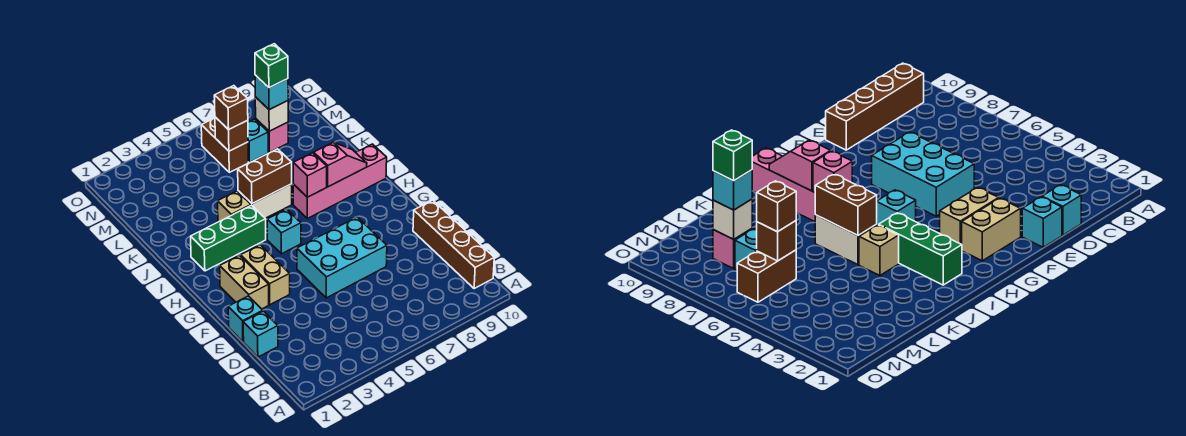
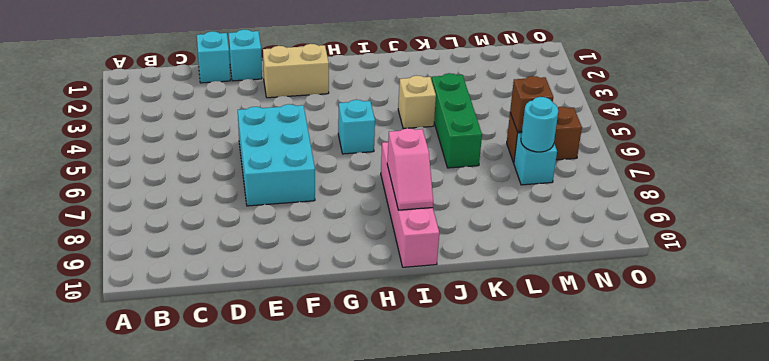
green brick K4:K6 level 1 -> green brick I2:I4 level 1
cyan round brick M7 level 2 -> none
none -> brown brick B10:E10 level 1
none -> tan brick F3:G3 level 1
none -> white brick J5:J6 level 1

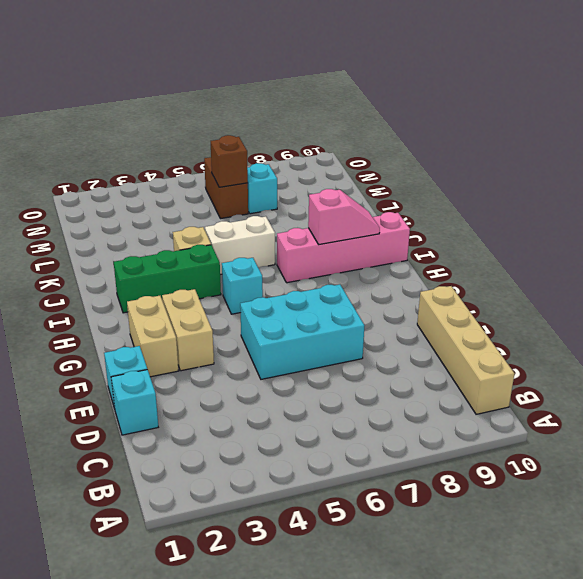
tan brick B10:E10 level 1 -> brown brick B10:E10 level 1
none -> pink brick M8 level 1
none -> pink brick I7 level 2
none -> brown brick J5:J6 level 2

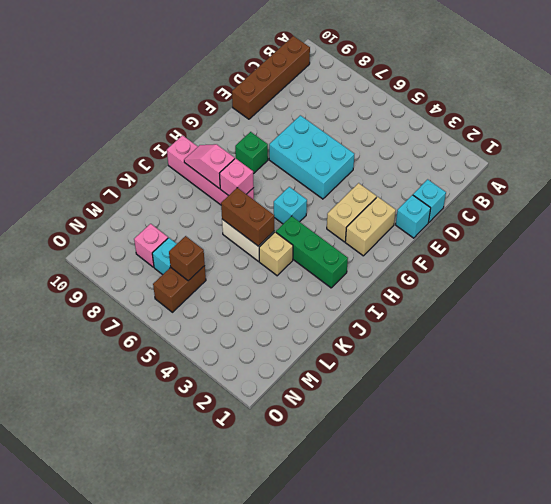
green brick G8 level 1 -> green brick M8 level 4
none -> white brick M8 level 2
none -> brown brick M6 level 3
none -> cyan brick M8 level 3

